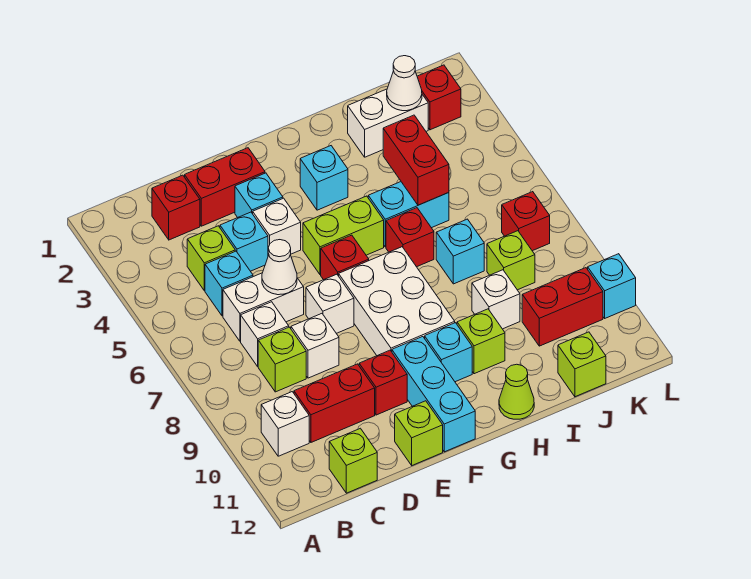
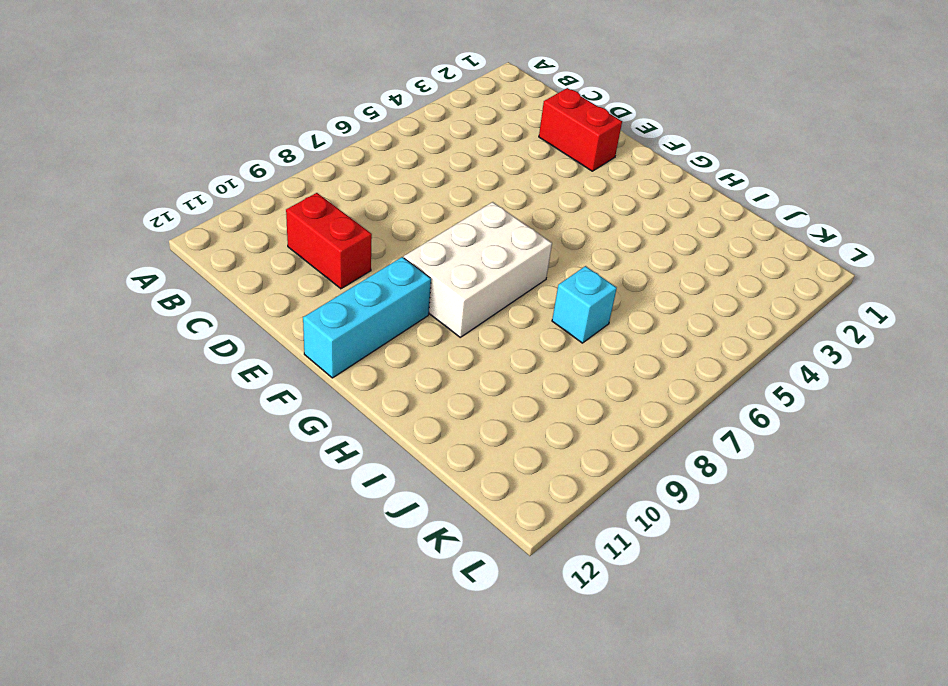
none -> white brick B10 level 1
none -> red brick C2 level 1
none -> lime brick C4 level 1
none -> cyan brick C5 level 1

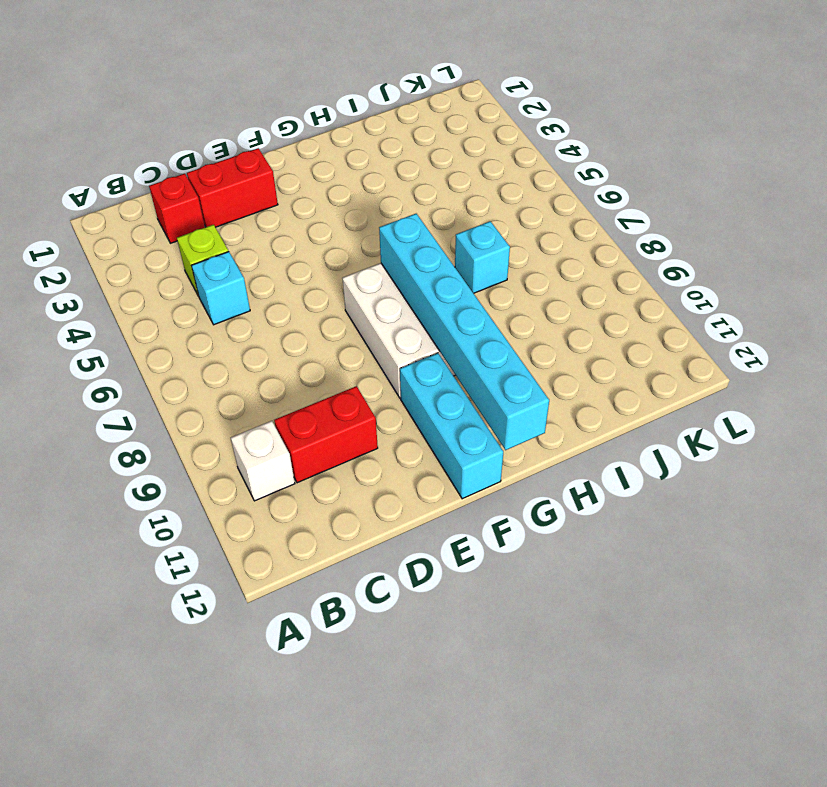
cyan brick G7:G12 level 2 -> none
none -> white brick C6:D6 level 1
none -> white brick C7 level 1
none -> lime brick C8 level 1
none -> lime brick C12 level 1

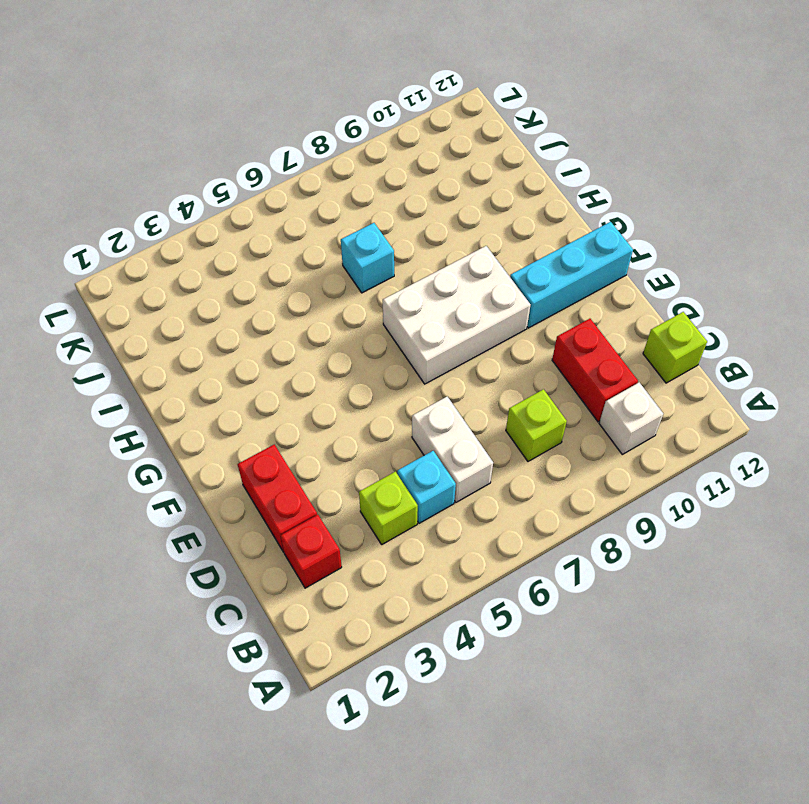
none -> white brick C7 level 1
none -> cyan brick D4 level 1
none -> white brick D8 level 1
none -> cyan brick E3 level 1

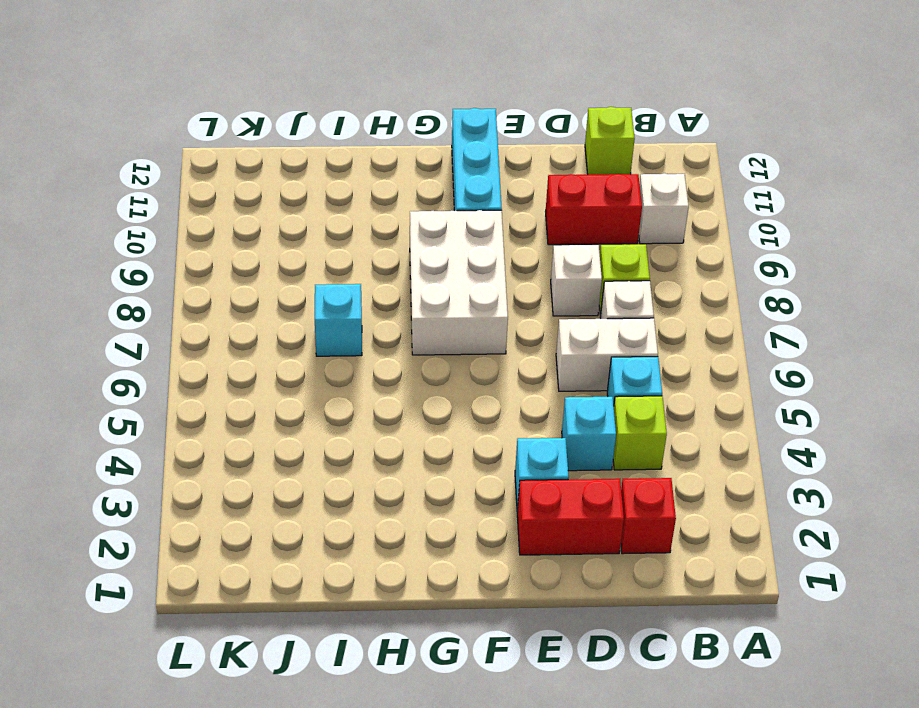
none -> white brick E4 level 1
none -> white brick E7 level 1
none -> red brick E10 level 1
none -> lime brick E12 level 1

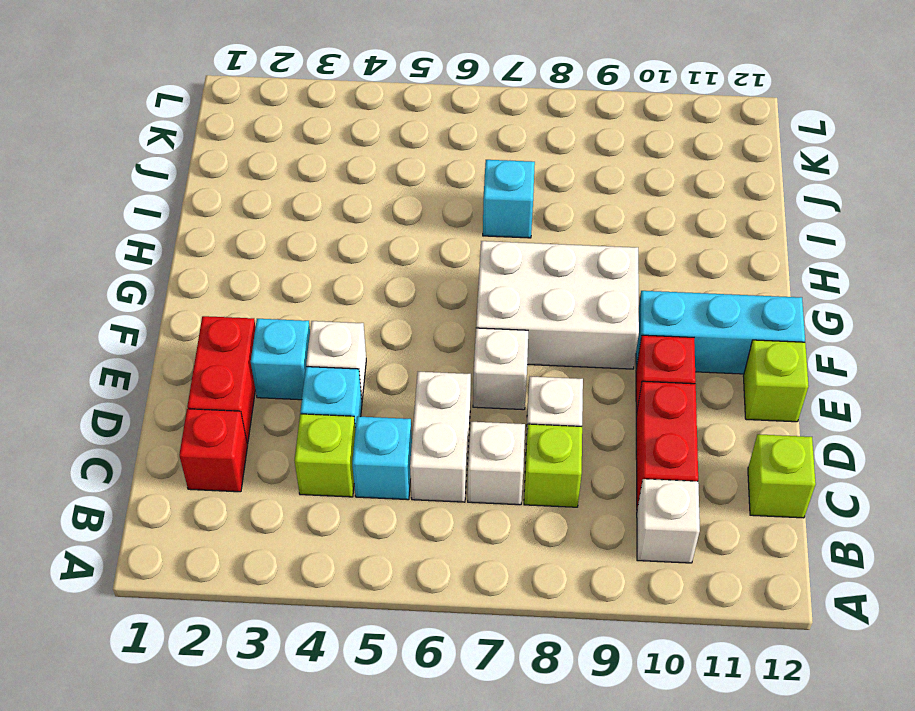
none -> lime brick F5:G5 level 1
none -> red brick F6 level 1
none -> cyan brick G3 level 1
none -> cyan brick G10 level 1

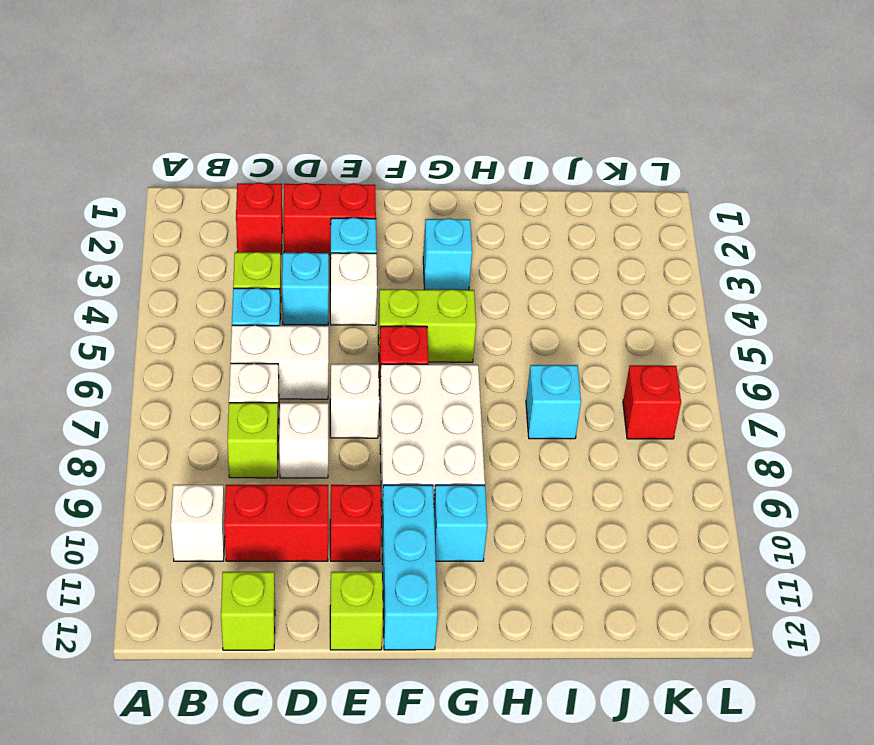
none -> cyan brick H5:I5 level 1
none -> red brick H6 level 1
none -> lime brick H10 level 1
none -> lime cone H12 level 1

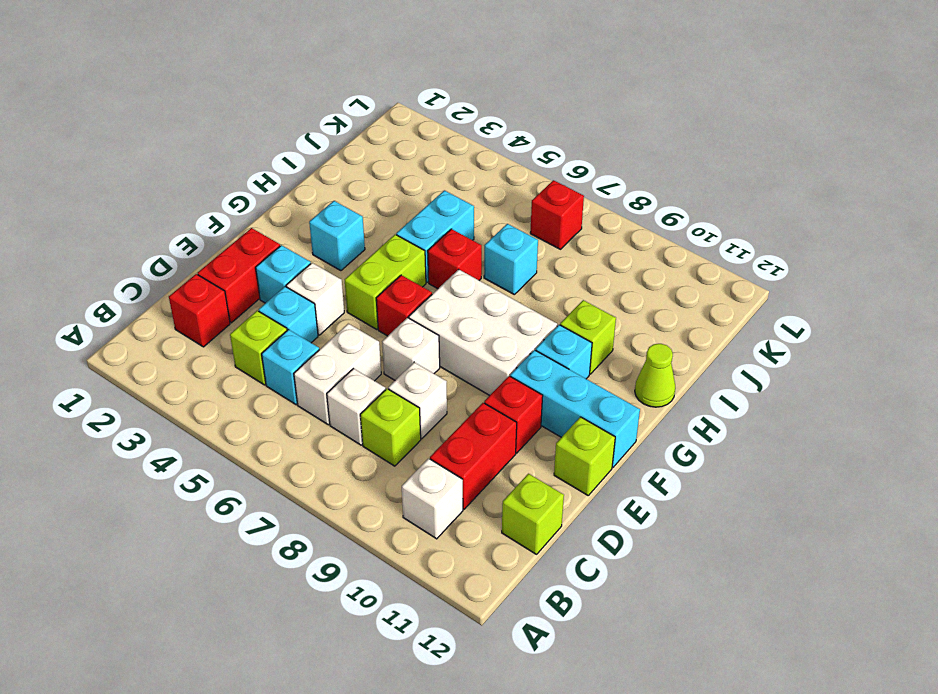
none -> white brick I2:J2 level 1
none -> white brick I9 level 1
none -> lime brick J8 level 1
none -> red brick J10:K10 level 1

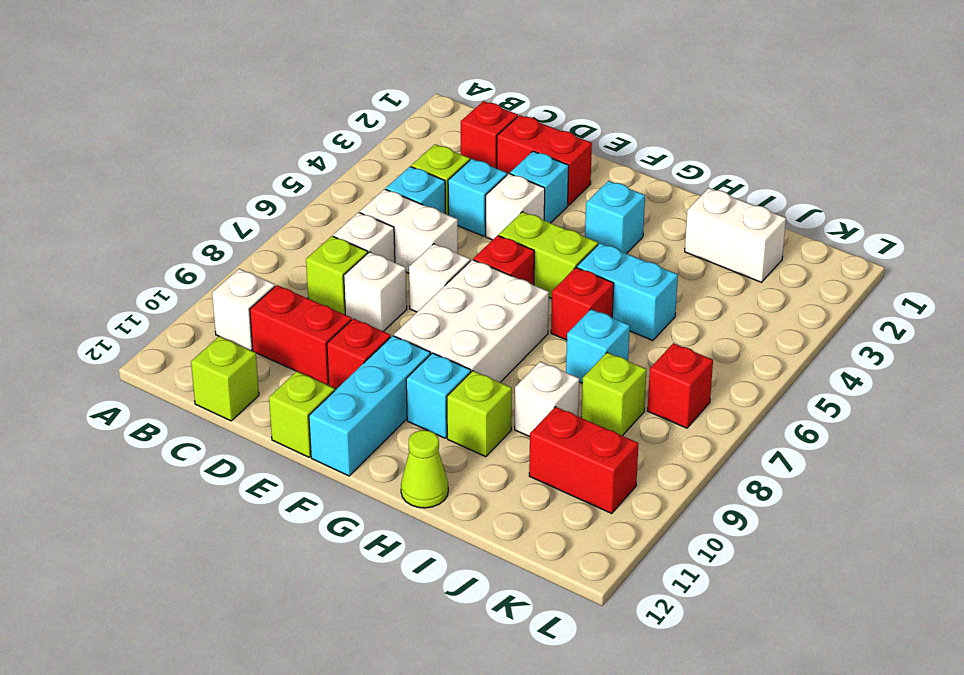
none -> lime brick J12 level 1
none -> red brick K2 level 1
none -> cyan brick L10 level 1
none -> white cone D6 level 2

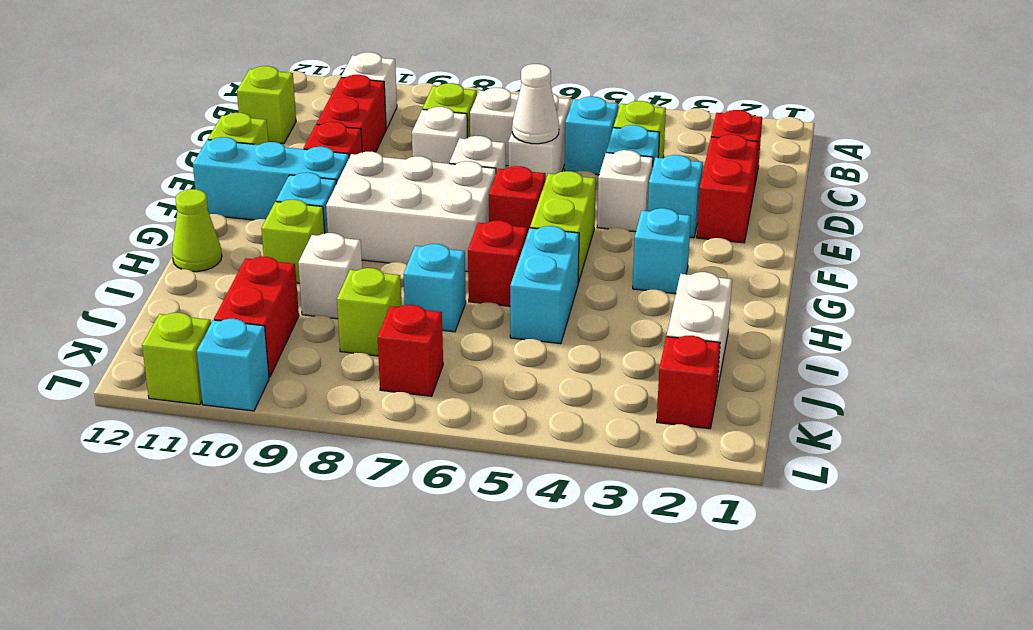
lime brick L11 level 1 -> lime brick J12 level 1
none -> red brick I4:I5 level 2
none -> white cone J2 level 2

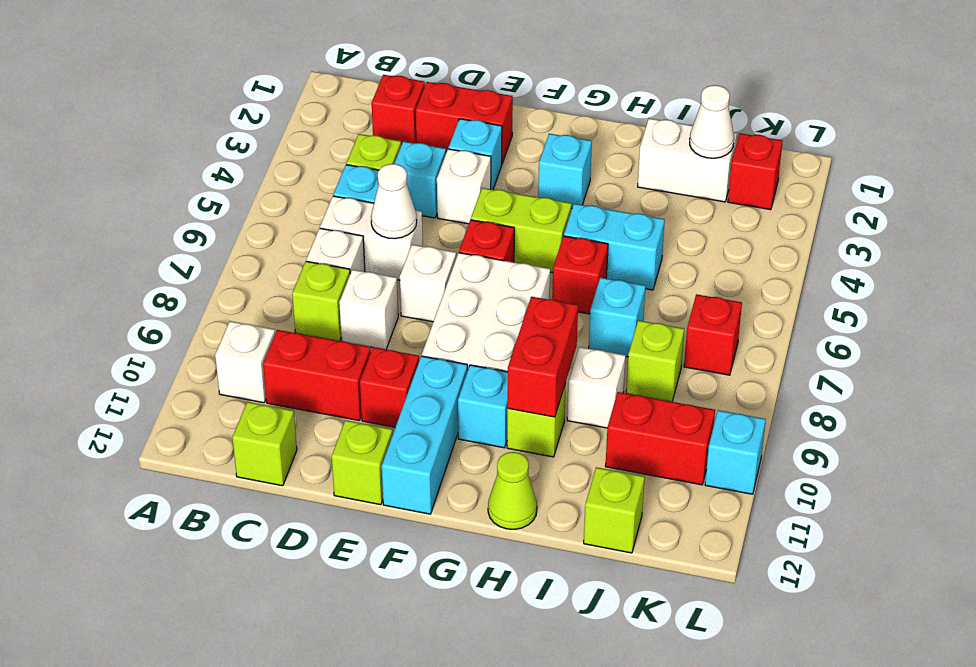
red brick H9:H10 level 2 -> red brick I4:I5 level 2

